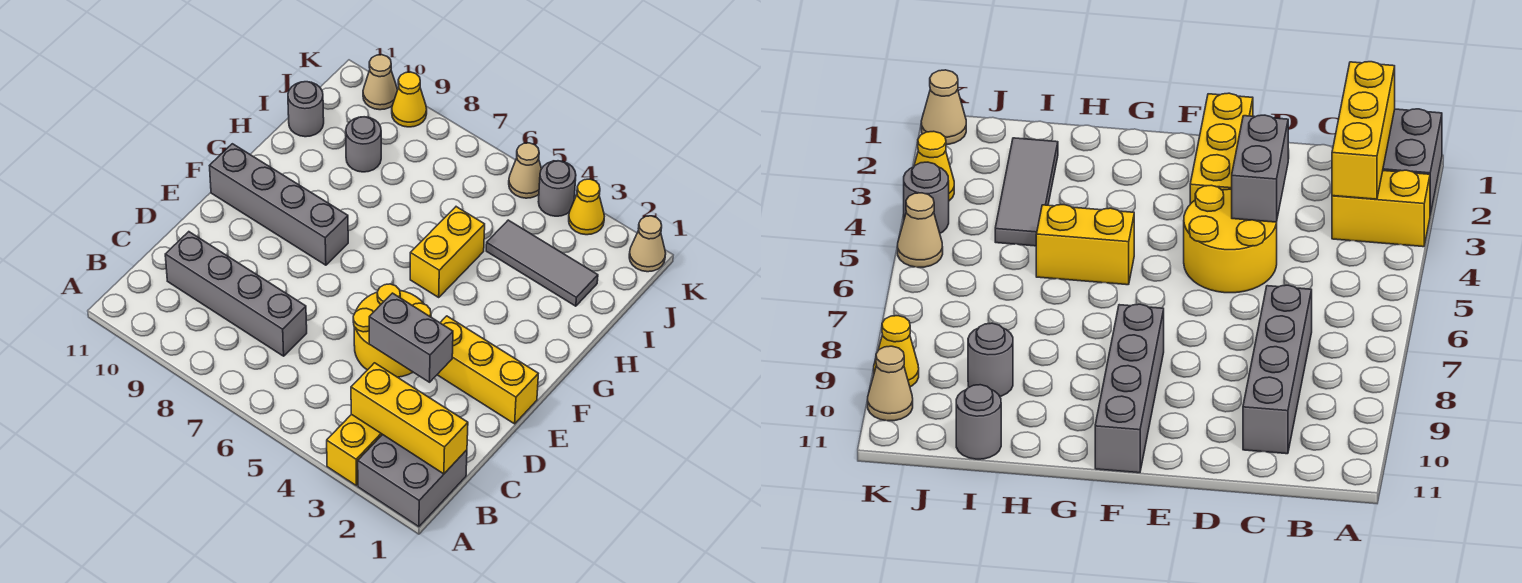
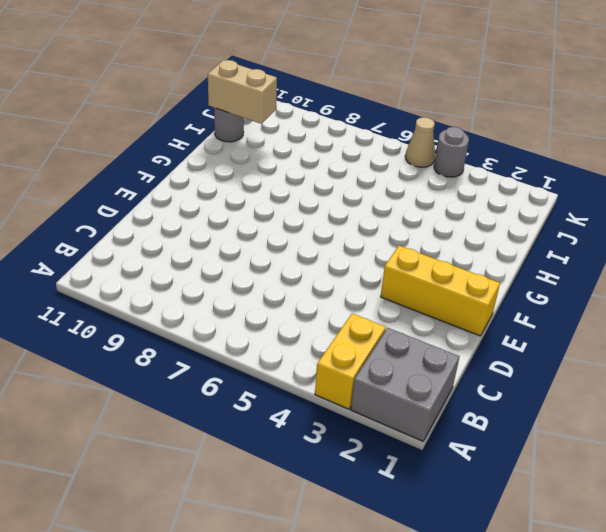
tan brick I10:I11 level 2 -> none
none -> grey brick C7:C10 level 1
none -> yellow round brick D4:E5 level 1
none -> grey brick F8:F11 level 1

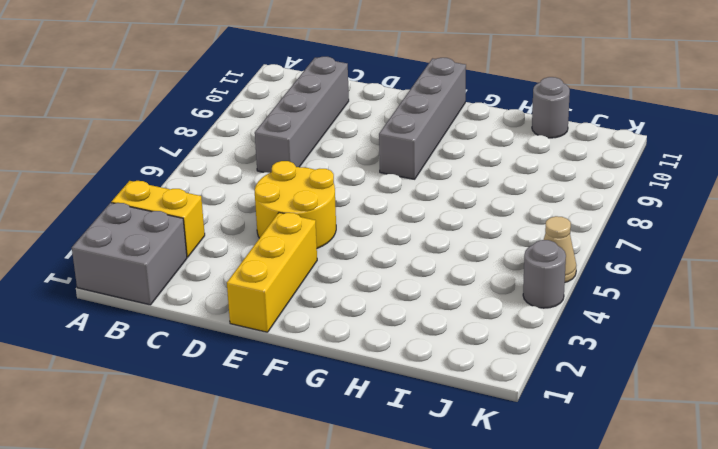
none -> yellow brick G5:H5 level 1
none -> grey tile I2:I4 level 1
none -> grey round brick I9 level 1

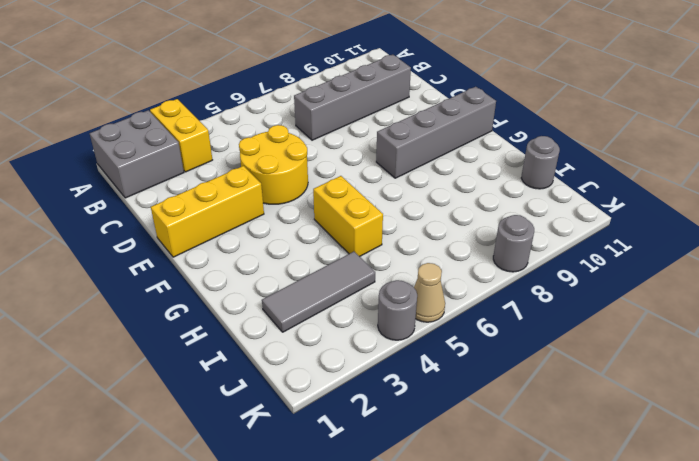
grey round brick K8 level 1 -> grey round brick I9 level 1
none -> tan cone K1 level 1
none -> yellow cone K3 level 1
none -> yellow cone K9 level 1

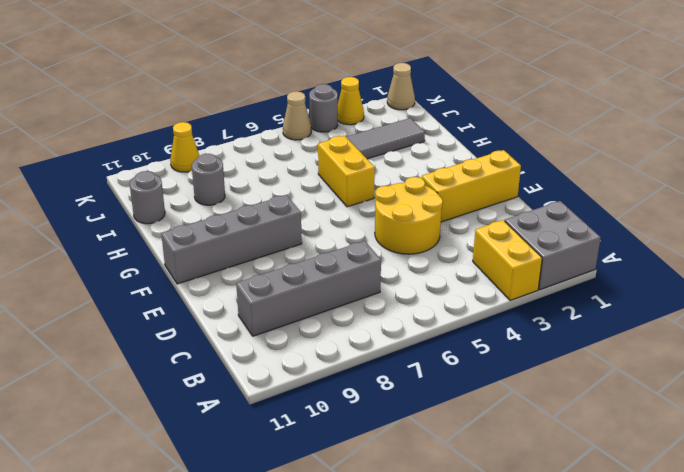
none -> tan cone K10 level 1
none -> yellow brick B1:B3 level 2
none -> grey brick D3:D4 level 2

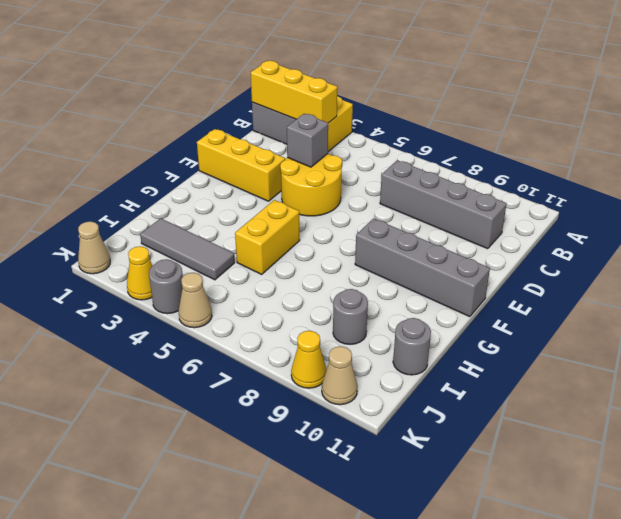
grey brick D4 level 2 -> grey brick D3:D4 level 2

